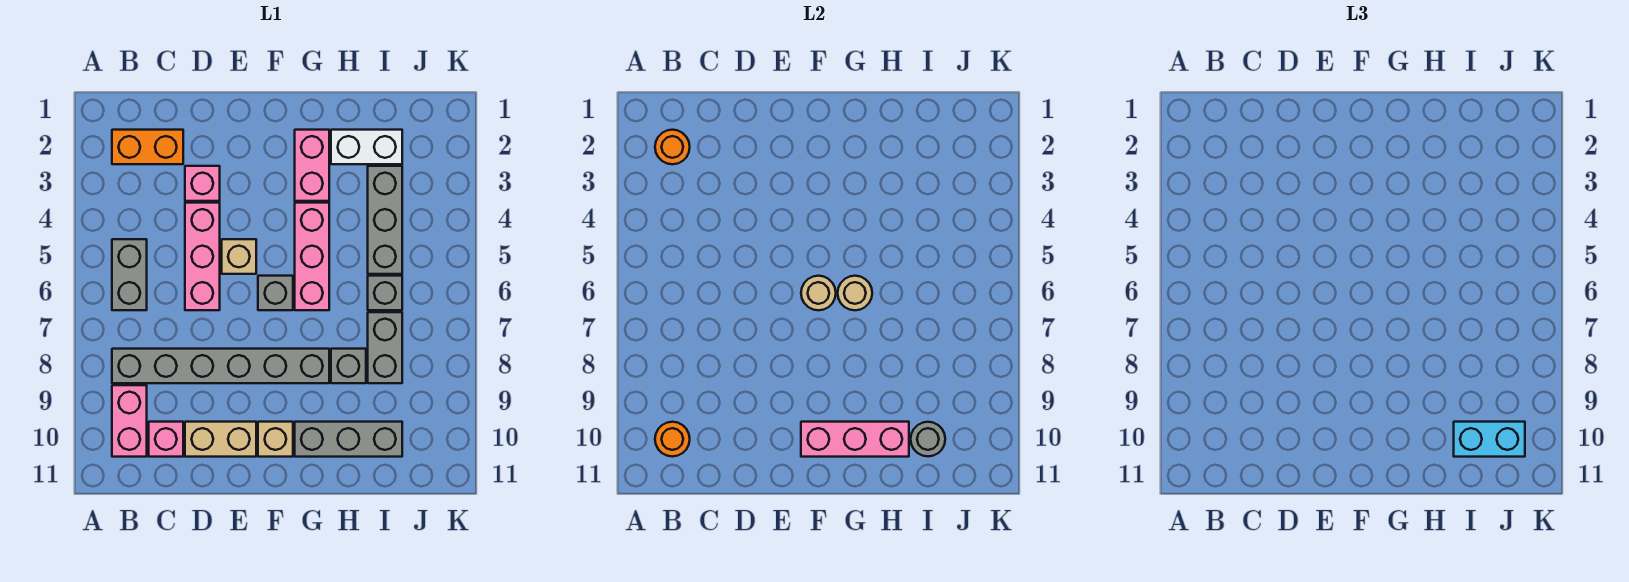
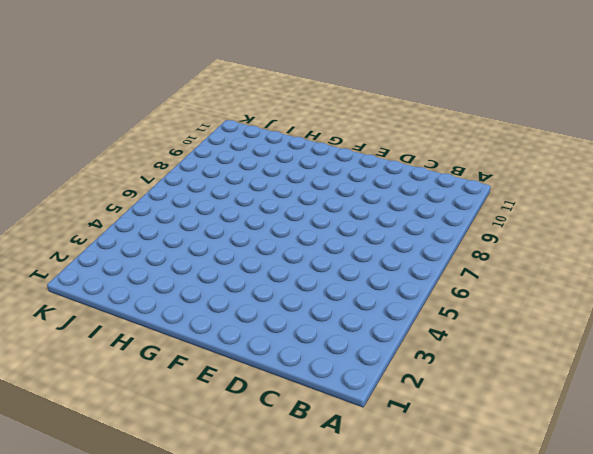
none -> orange brick B2:C2 level 1
none -> grey brick B5:B6 level 1
none -> grey brick B8:G8 level 1

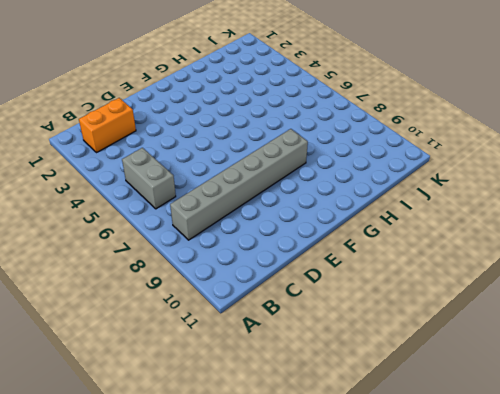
none -> pink brick B9:B10 level 1
none -> pink brick C10 level 1
none -> pink brick D3 level 1

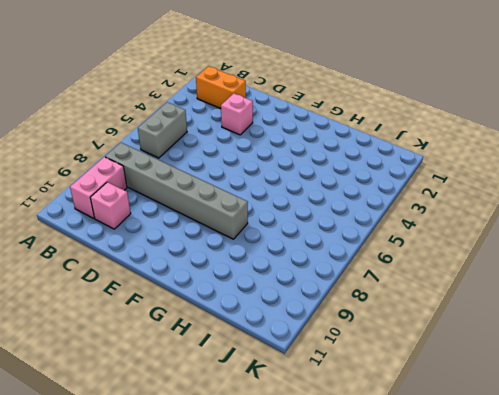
none -> pink brick D4:D6 level 1
none -> tan brick D10:E10 level 1
none -> tan brick E5 level 1

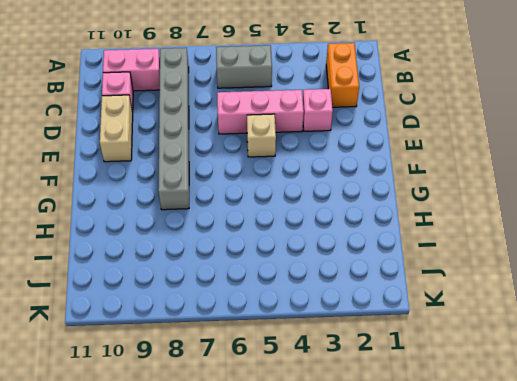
none -> grey brick F6 level 1
none -> tan brick F10 level 1
none -> pink brick G2:G3 level 1

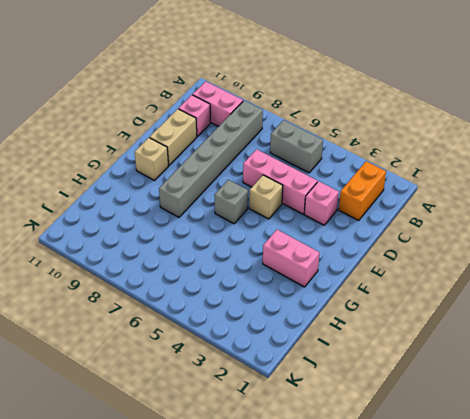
none -> pink brick G4:G6 level 1
none -> grey brick G10:I10 level 1
none -> white brick H2:I2 level 1

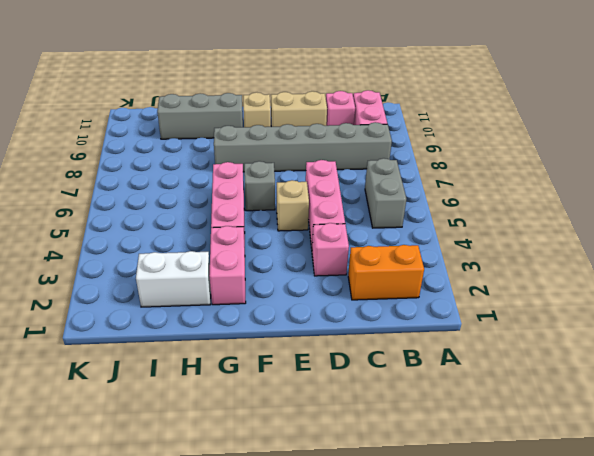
none -> grey brick H8 level 1
none -> grey brick I3:I5 level 1
none -> grey brick I6 level 1

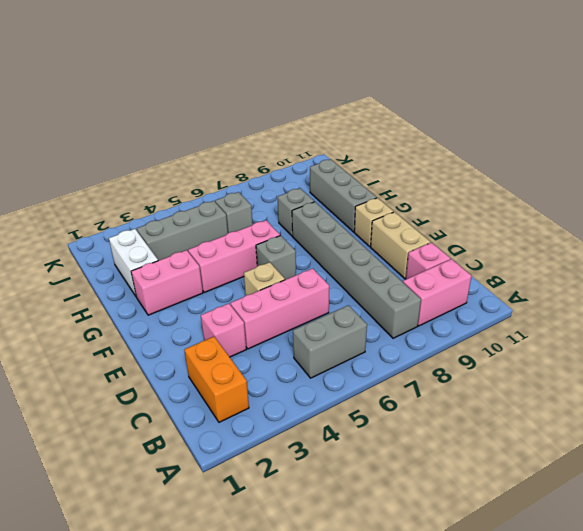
none -> grey brick I7:I8 level 1
none -> orange round brick B2 level 2
none -> orange round brick B10 level 2

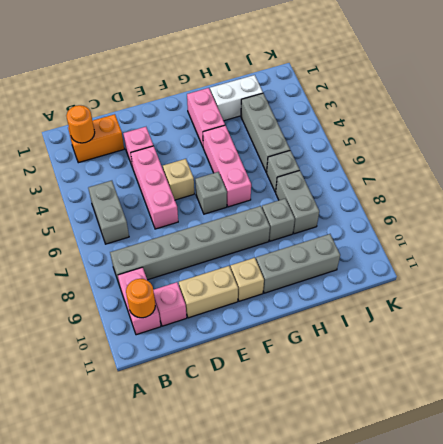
none -> tan round brick F6 level 2
none -> pink brick F10:H10 level 2
none -> tan round brick G6 level 2

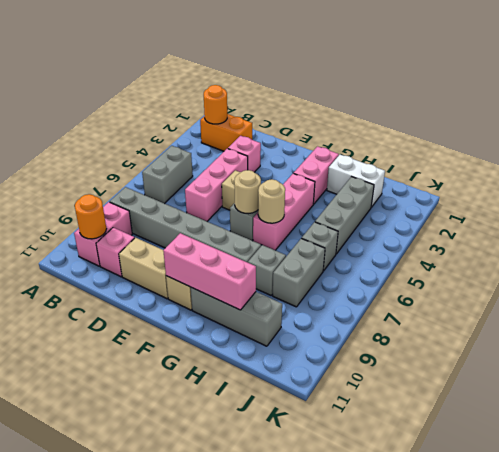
none -> grey round brick I10 level 2
none -> cyan brick I10:J10 level 3

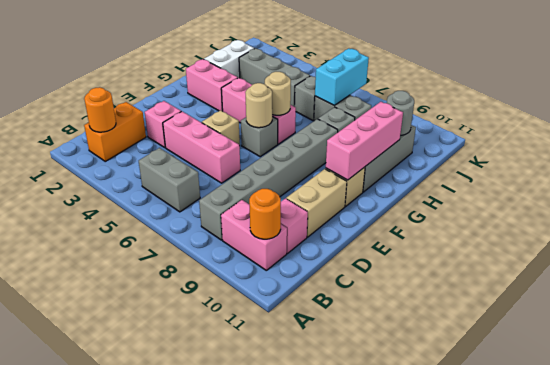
cyan brick I7:J7 level 2 -> cyan brick I10:J10 level 3

